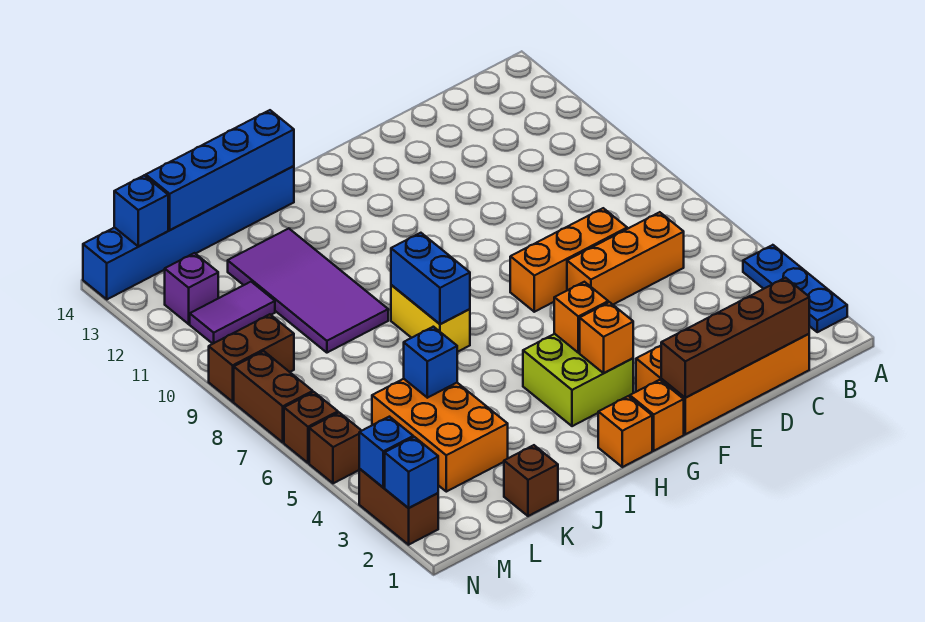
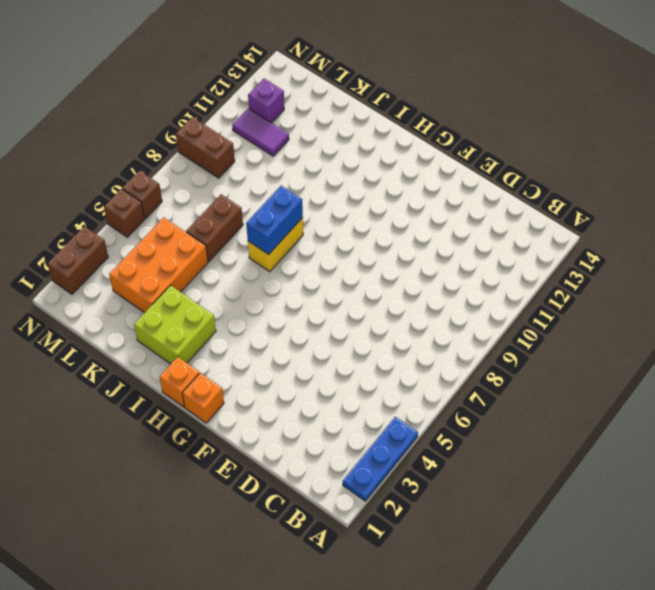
lime brick I2:J3 level 1 -> lime brick G3:H4 level 1
brown brick K6:K7 level 1 -> brown brick N7:N8 level 1
none -> orange brick C1:F2 level 1
none -> orange brick C6:E6 level 1
none -> orange brick D7:F7 level 1

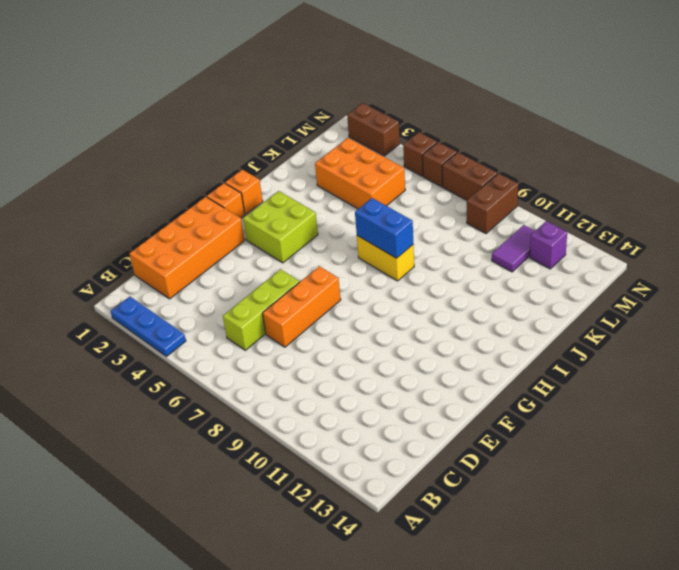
lime brick C6:E6 level 1 -> orange brick C6:E6 level 1
none -> blue brick I14:N14 level 1
none -> purple tile J9:K12 level 1
none -> brown brick K1 level 1

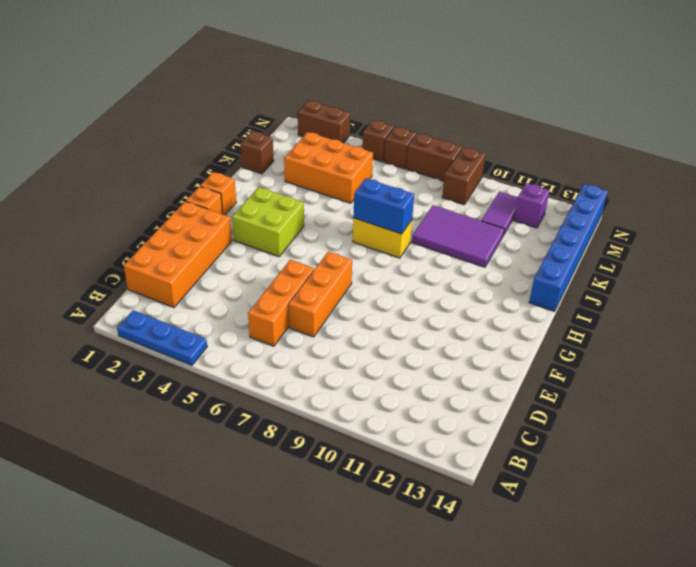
purple tile J9:K11 level 1 -> purple tile J9:K12 level 1
none -> brown brick C1:F1 level 2
none -> orange brick G3 level 2
none -> orange brick G4 level 2

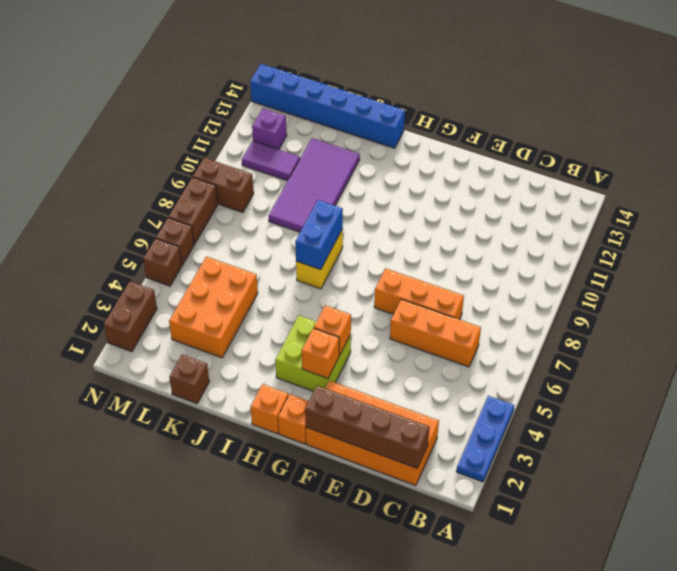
none -> blue brick I14:L14 level 2
none -> blue brick K5 level 2
none -> blue brick M14 level 2

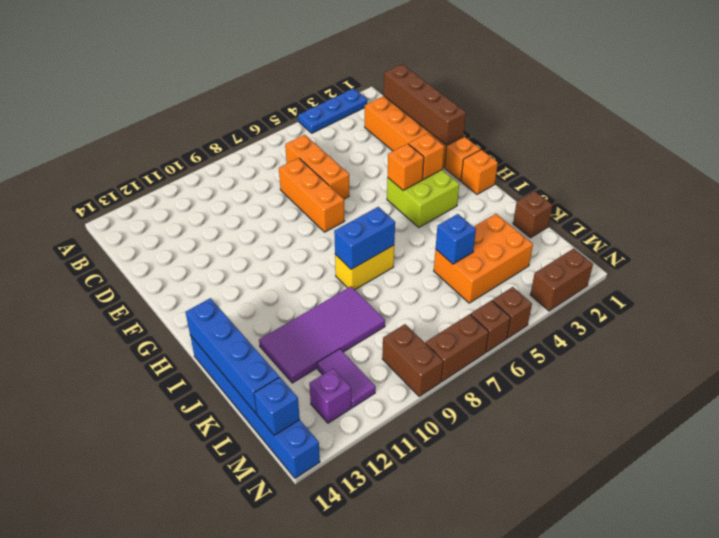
none -> blue brick N2 level 2
none -> blue brick N3 level 2

